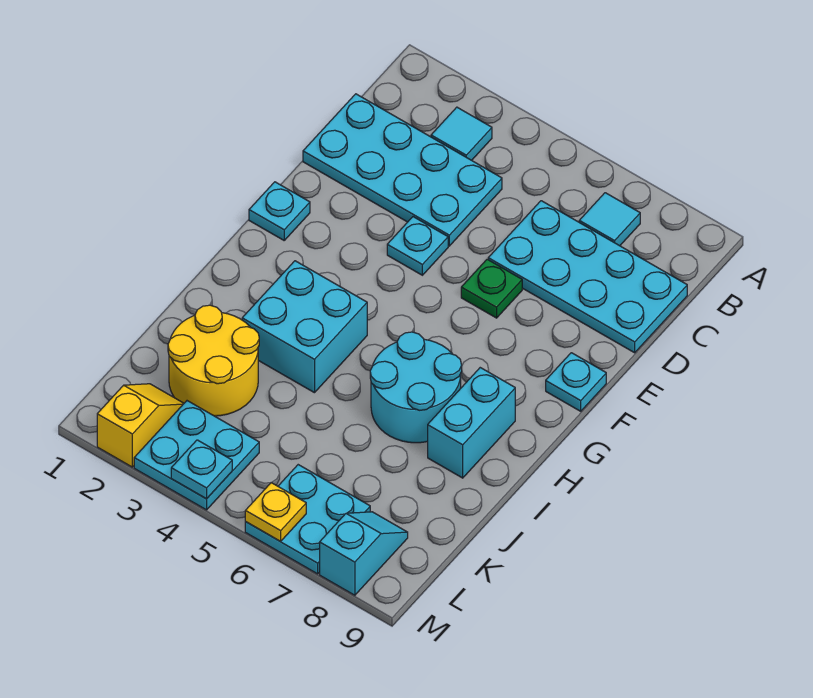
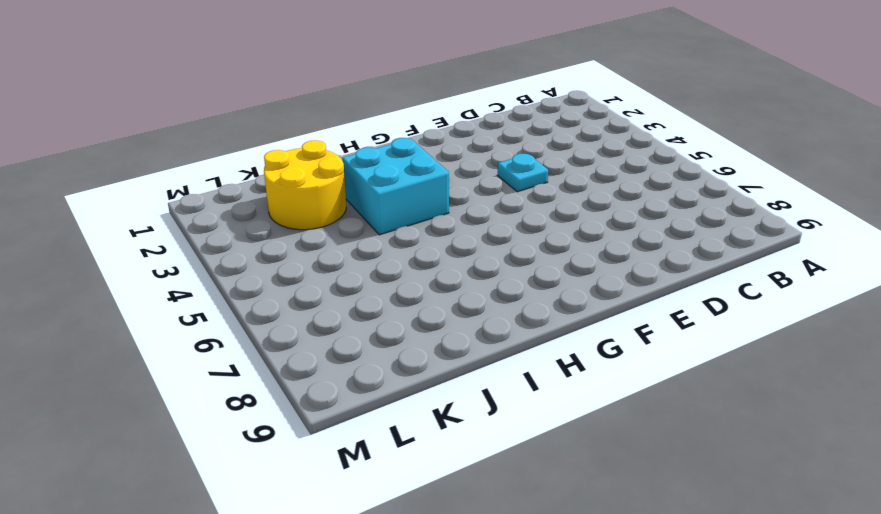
none -> cyan tile B3 level 1
none -> cyan tile B7 level 1
none -> cyan plate C1:D4 level 1

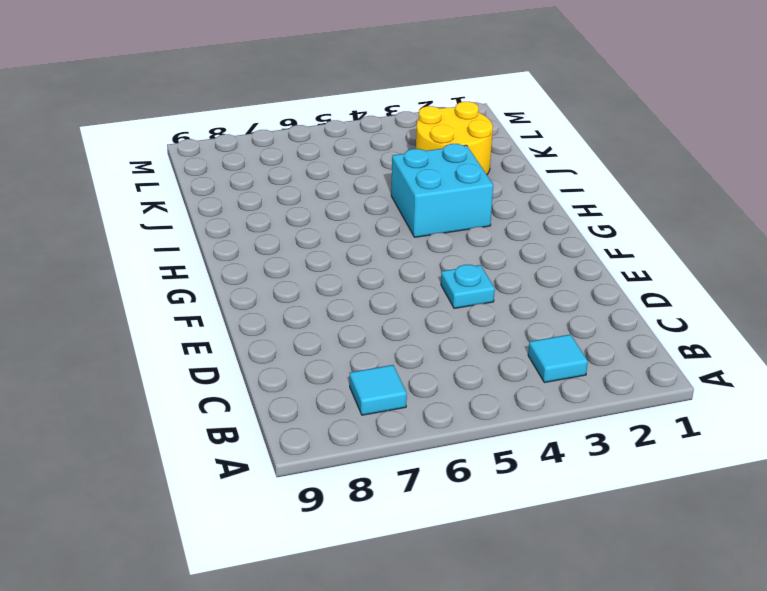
none -> cyan plate C1:D4 level 1
none -> cyan plate C6:D9 level 1
none -> green plate E6 level 1

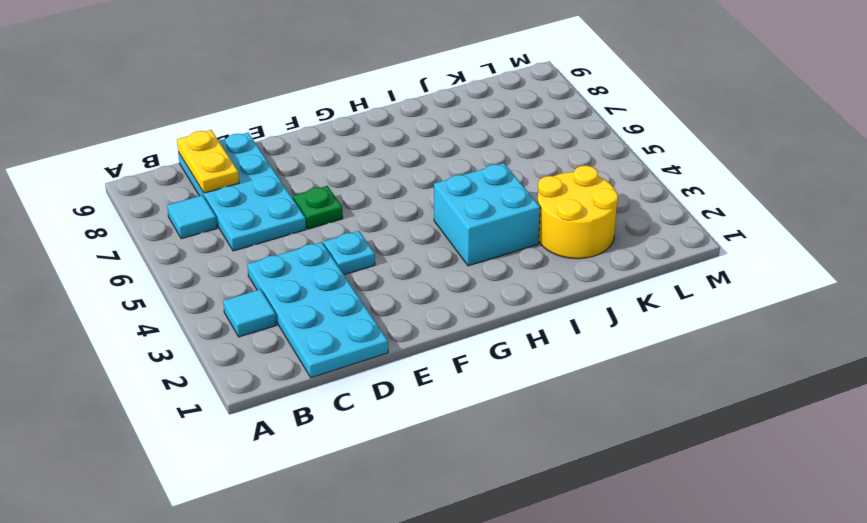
yellow plate C8:C9 level 2 -> none
none -> cyan plate F1 level 1
none -> cyan plate F9 level 1
none -> cyan round brick H6:I7 level 1

